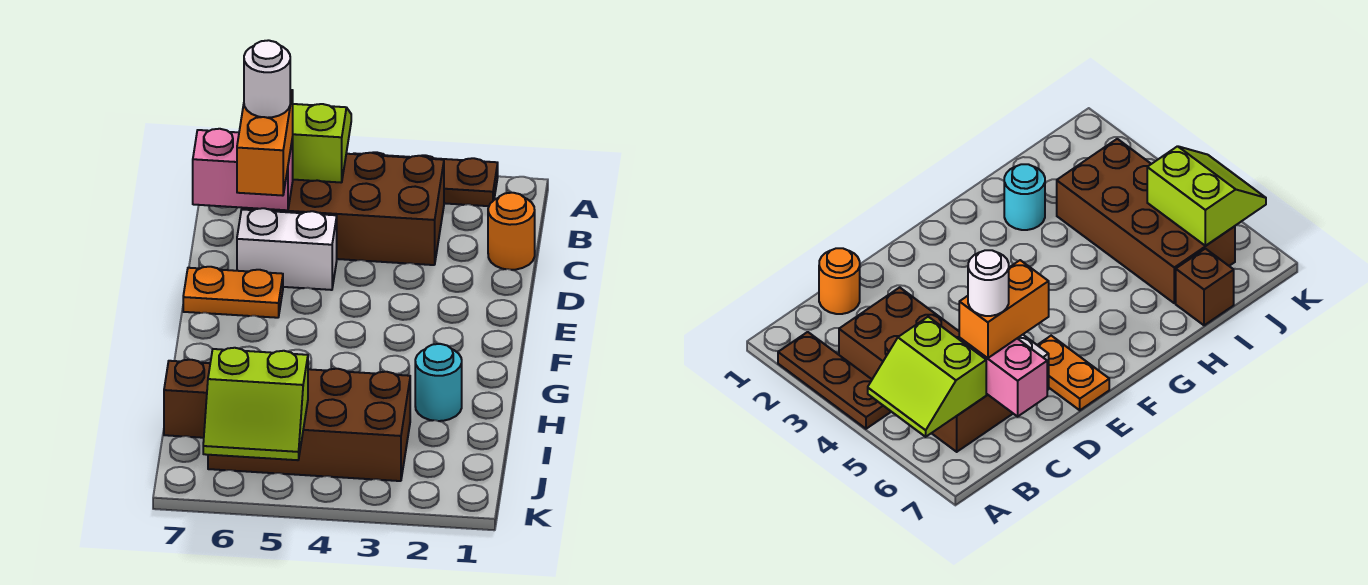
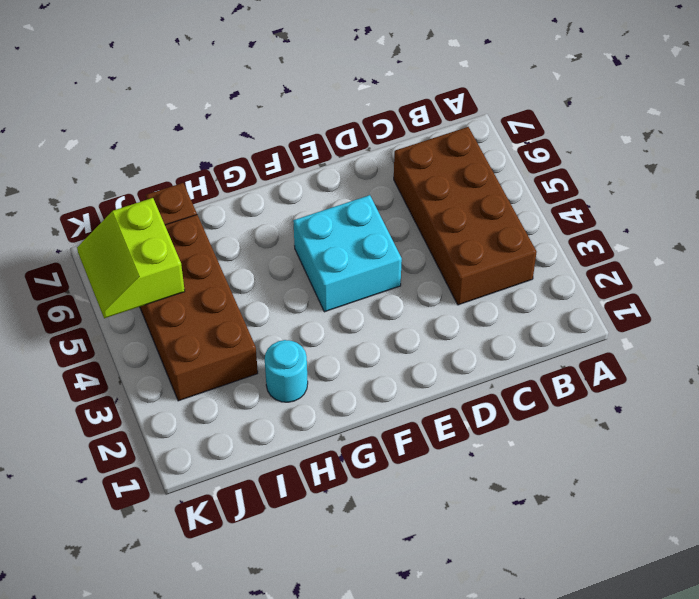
cyan brick E4:F5 level 1 -> none
none -> brown plate A2:A4 level 1
none -> orange round brick C1 level 1
none -> white brick D5:D6 level 1

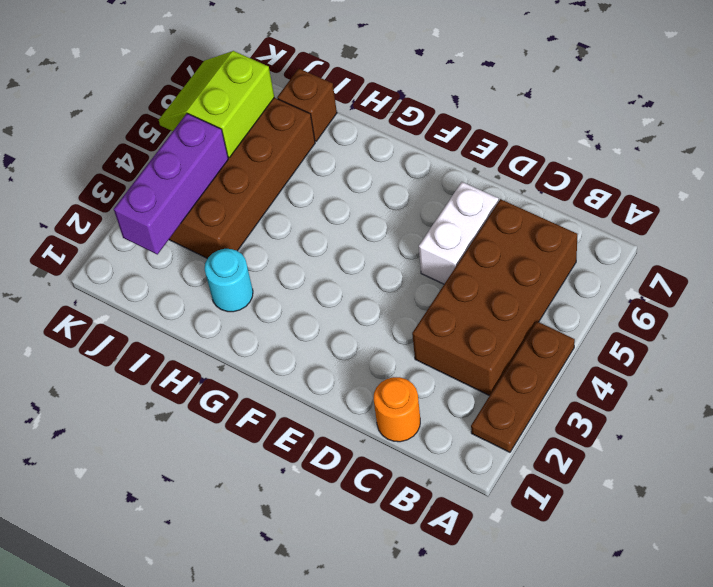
purple brick J2:J4 level 2 -> none
none -> orange plate E6:E7 level 1
none -> lime slope A5:B6 level 2 top B
none -> pink brick C6:C7 level 2

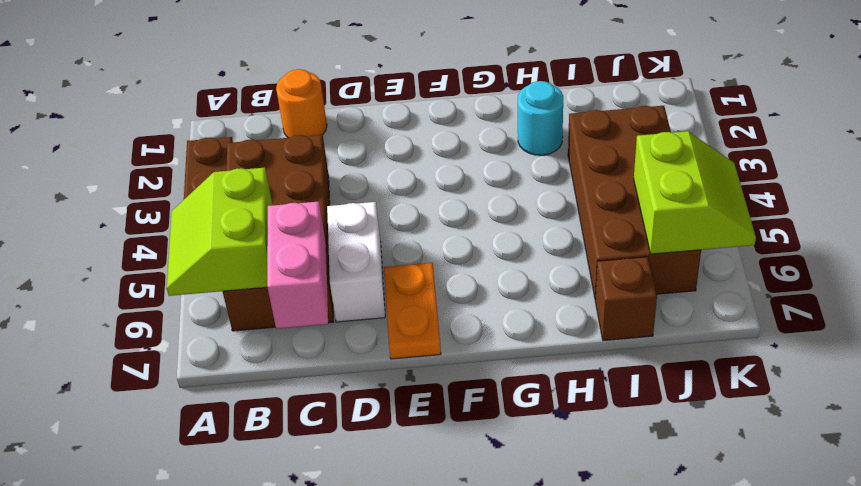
none -> orange brick C6:D6 level 3
none -> white round brick C6 level 4

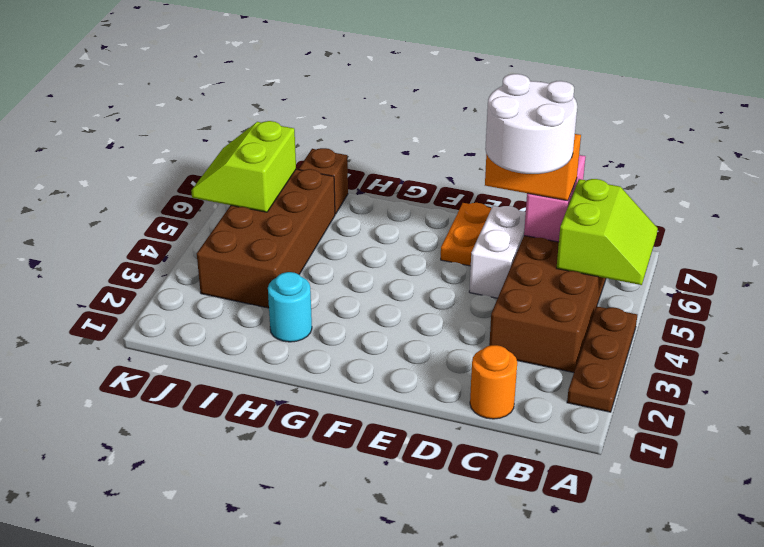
white round brick C5:D6 level 4 -> white round brick C6 level 4

